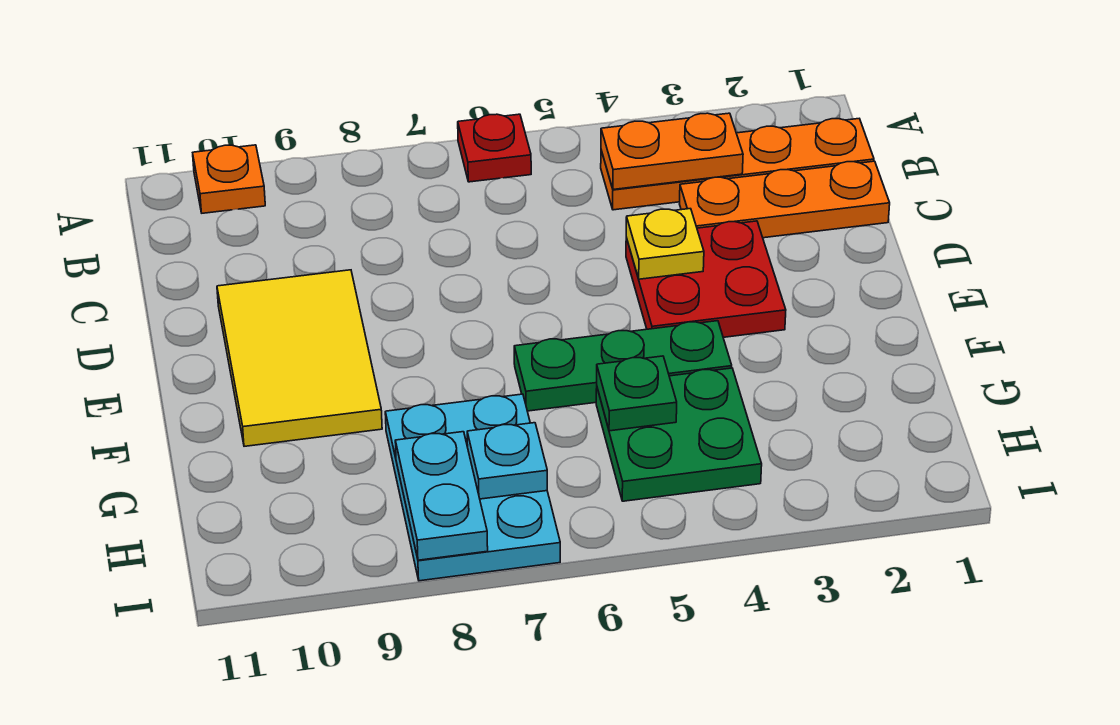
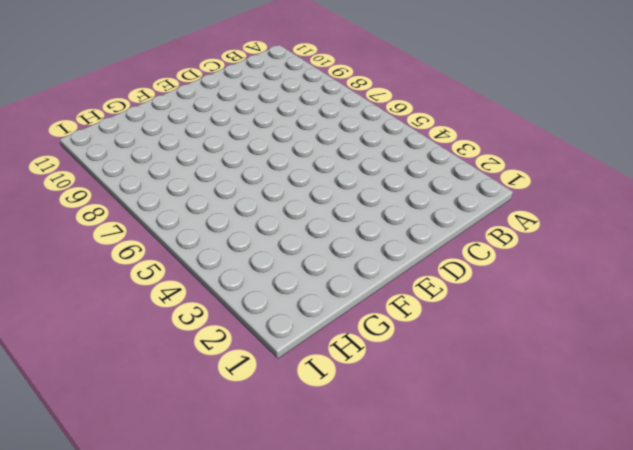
none -> red plate A6 level 1
none -> orange plate A10 level 1
none -> orange plate B1:B4 level 1

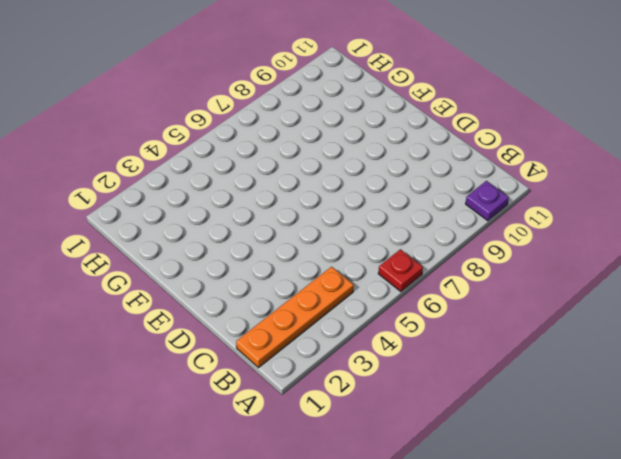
purple plate A10 level 1 -> orange plate A10 level 1
none -> orange plate C1:C3 level 1
none -> red plate D3:E4 level 1
none -> yellow tile D9:F10 level 1

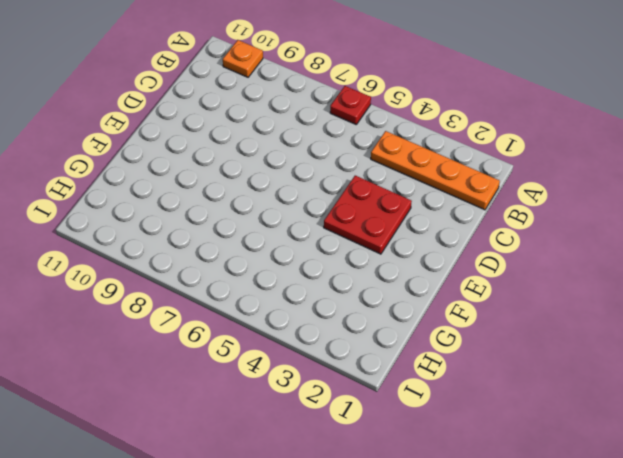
none -> orange plate C1:C3 level 1
none -> yellow tile D9:F10 level 1
none -> green plate F4:F6 level 1

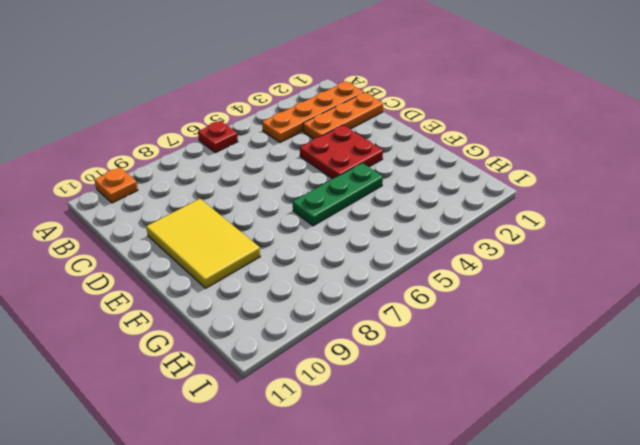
none -> green plate G4:H5 level 1
none -> cyan plate G7:I8 level 1
none -> orange plate B3:B4 level 2

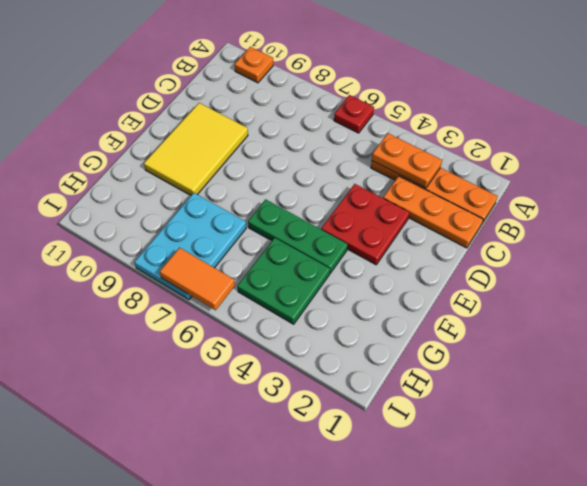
orange tile I6:I7 level 2 -> none
none -> yellow plate D4 level 2
none -> green plate G5 level 2
none -> cyan plate H7 level 2

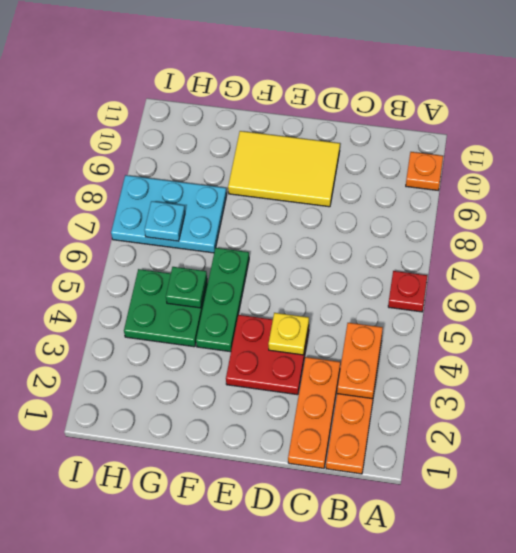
none -> cyan plate H8:I8 level 2

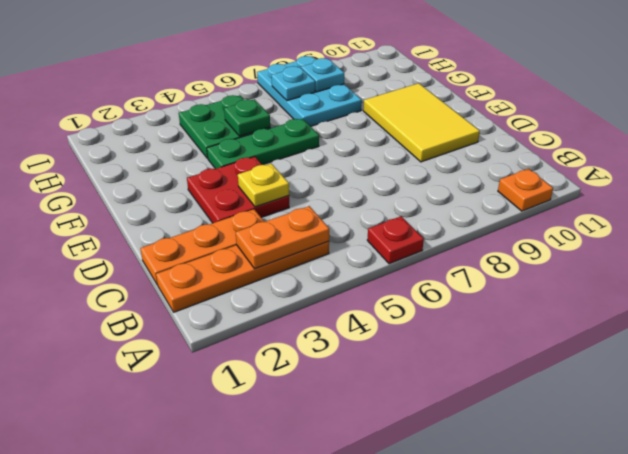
cyan plate H8 level 2 -> cyan plate H8:I8 level 2

